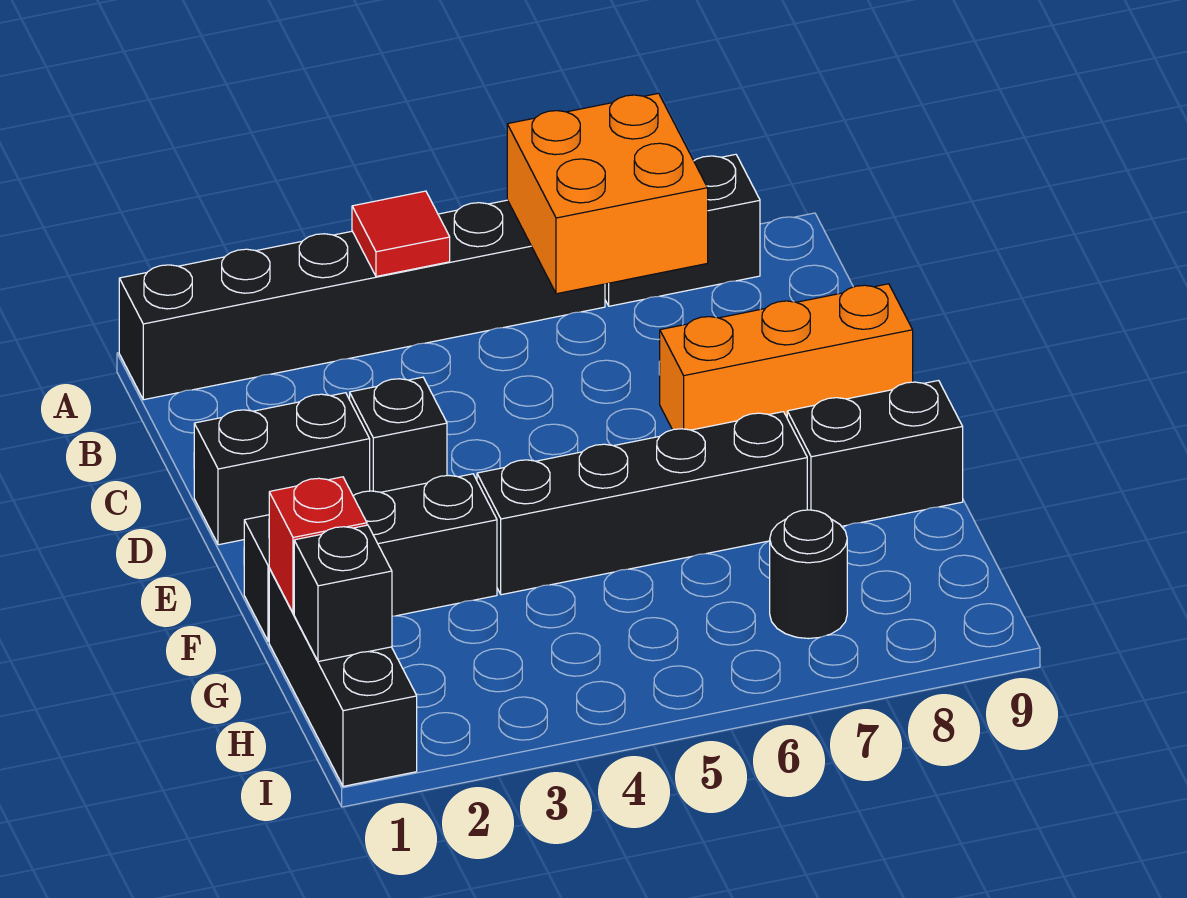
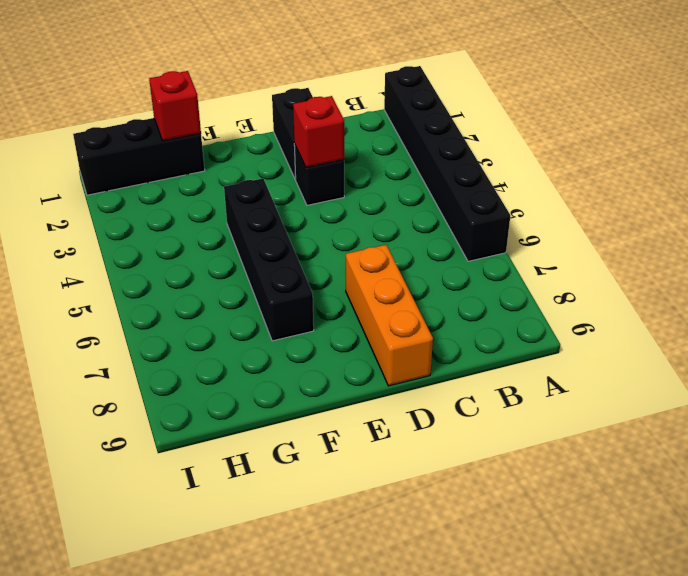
red brick D3 level 2 -> none
none -> black brick A7:A8 level 1
none -> black brick F1:F3 level 1
none -> black brick F8:F9 level 1

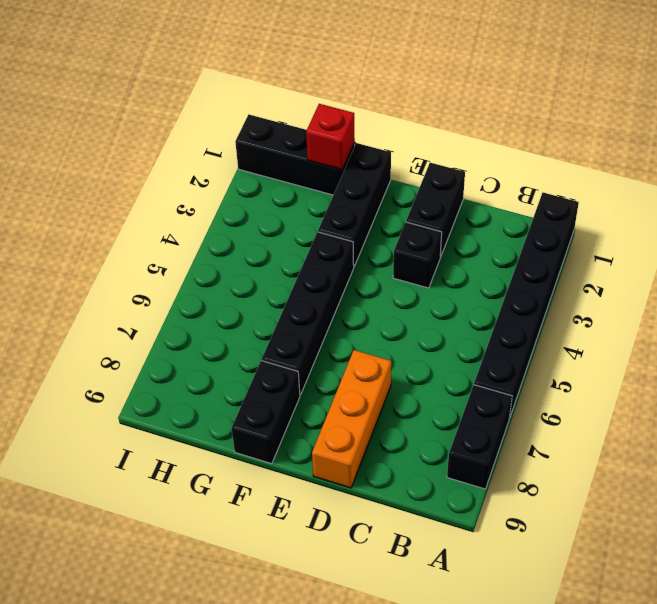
none -> black round brick H7 level 1
none -> red tile A4 level 2
none -> orange brick A6:B7 level 2

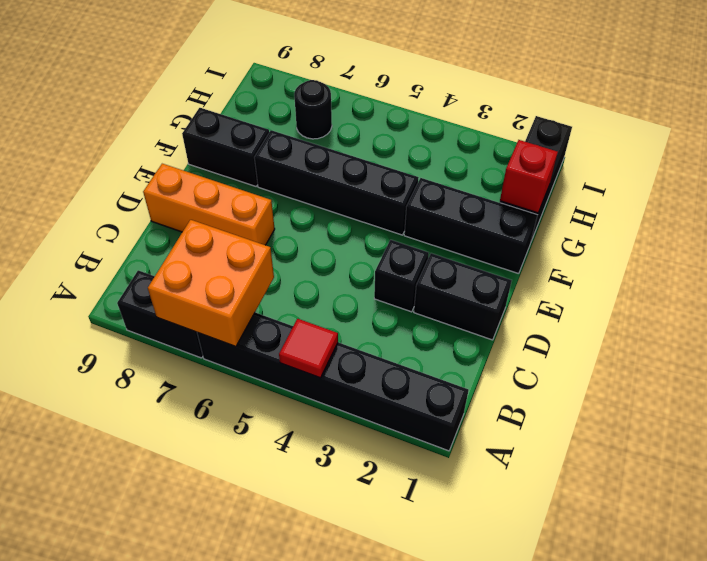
none -> black brick H1 level 2

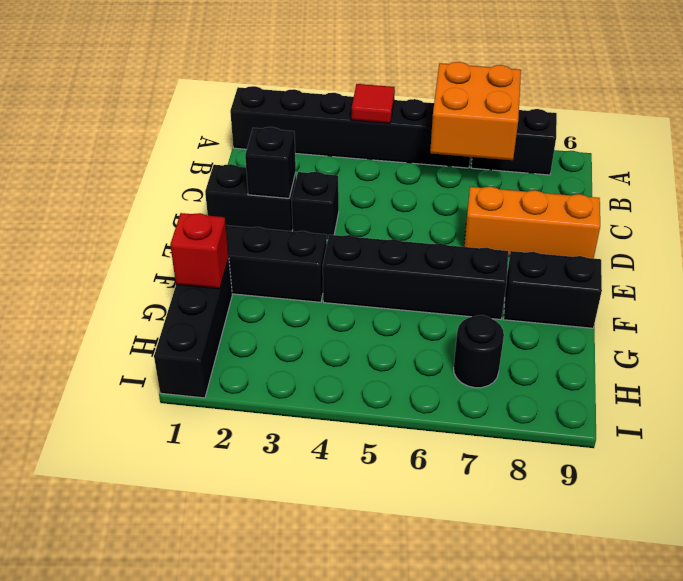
black brick D2 level 2 -> black brick H1 level 2

